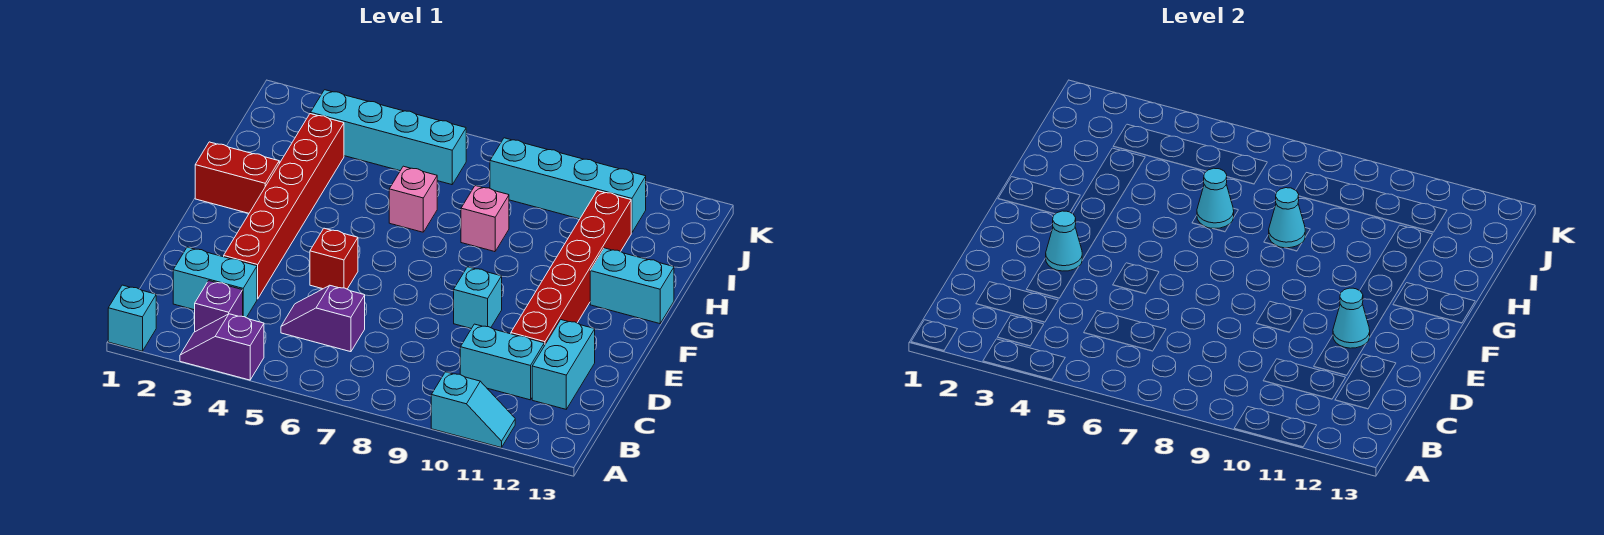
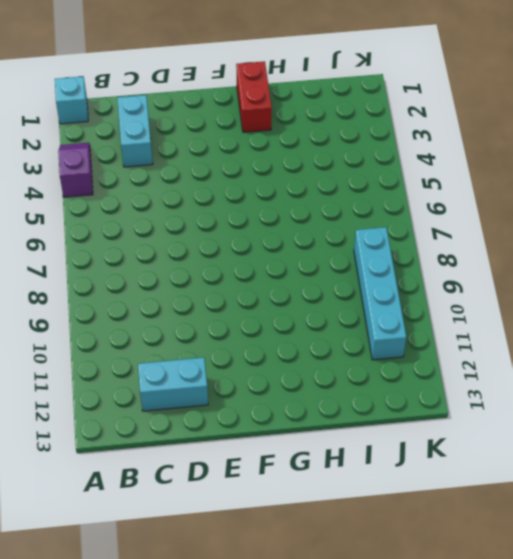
none -> cyan slope A10:A11 level 1 top 10
none -> purple brick B3 level 1
none -> purple slope C5:C6 level 1 top 6

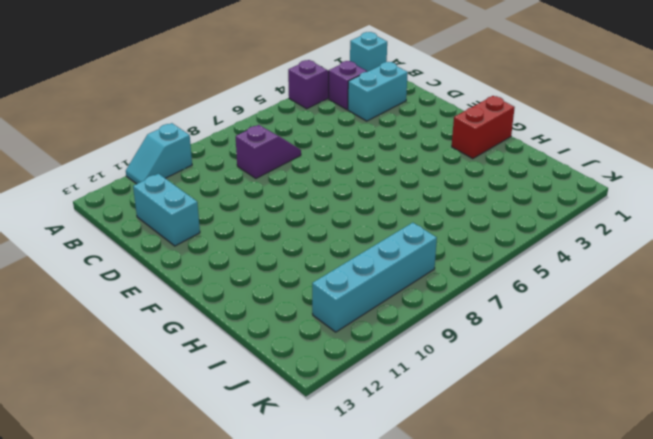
purple slope C7:C8 level 1 top 8 -> purple slope C5:C6 level 1 top 6
none -> cyan brick C10:C11 level 1
none -> red brick D3:I3 level 1
none -> red brick D11:I11 level 1

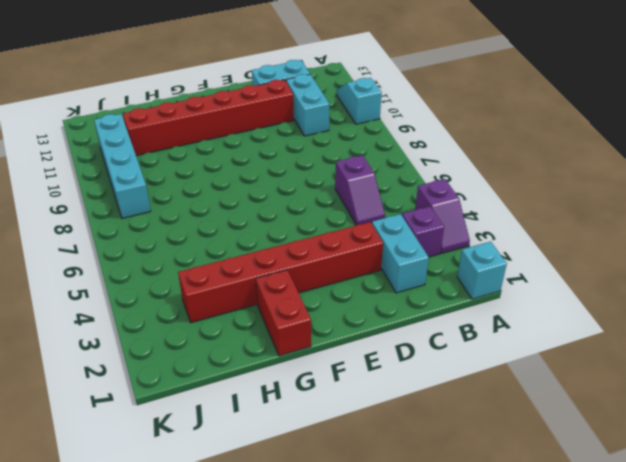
none -> red brick E5 level 1
none -> cyan brick E9 level 1
none -> cyan brick G12:G13 level 1

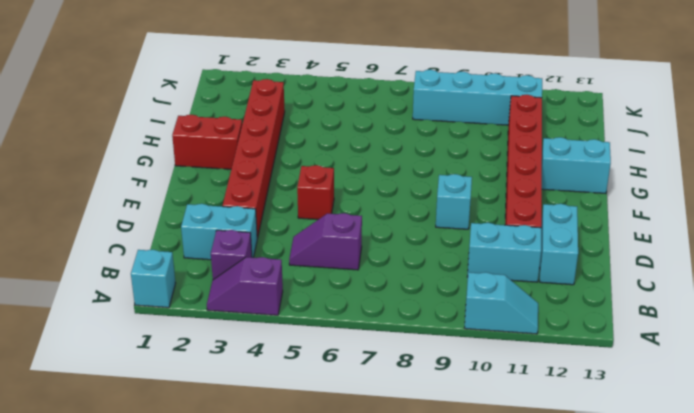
none -> pink brick H6 level 1
none -> pink brick H8 level 1
none -> cyan brick J3:J6 level 1

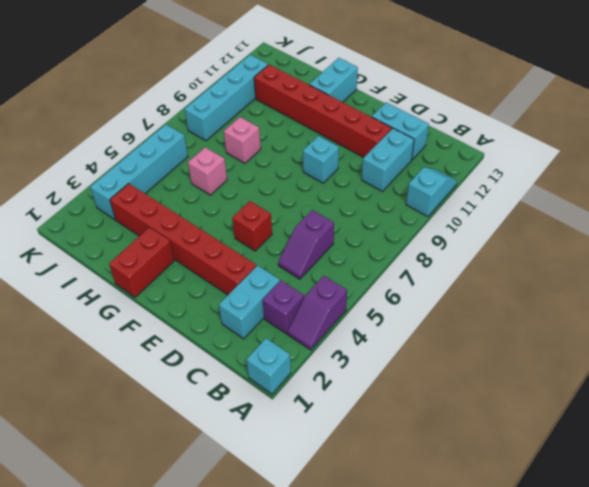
none -> cyan cone E3 level 2
none -> cyan cone E11 level 2
none -> cyan cone H6 level 2

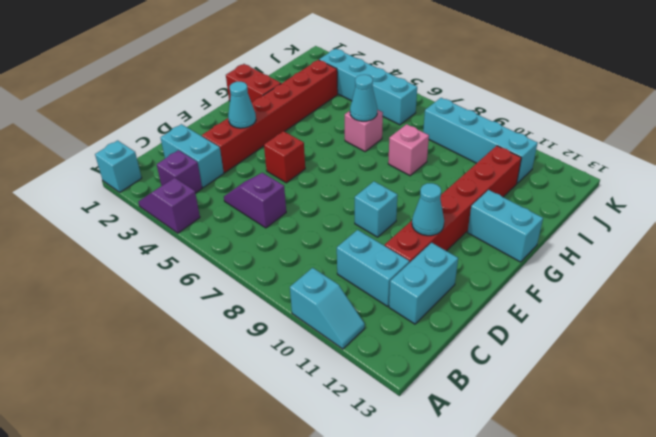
none -> cyan cone H8 level 2

